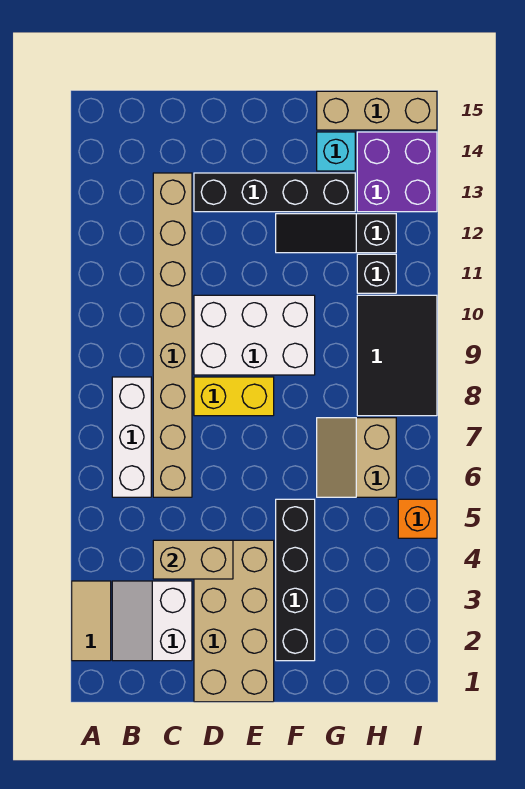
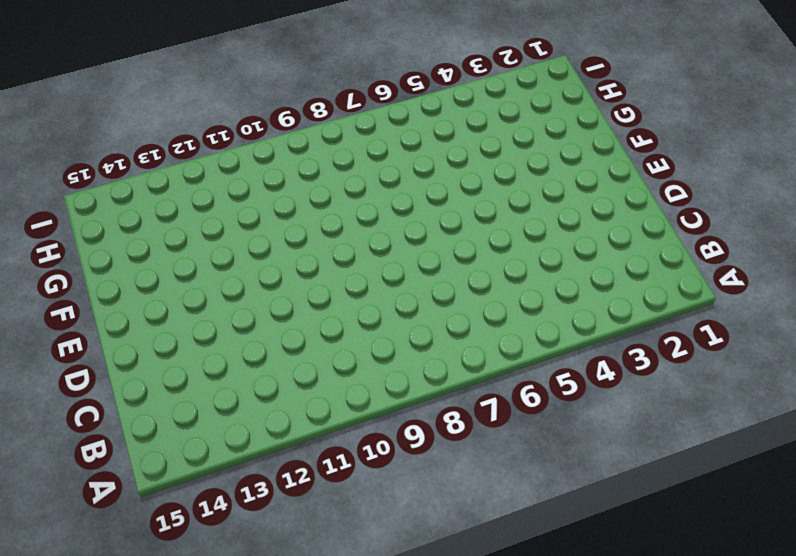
none -> tan tile A2:A3 level 1
none -> white slope B2:C3 level 1 top C
none -> white brick B6:B8 level 1

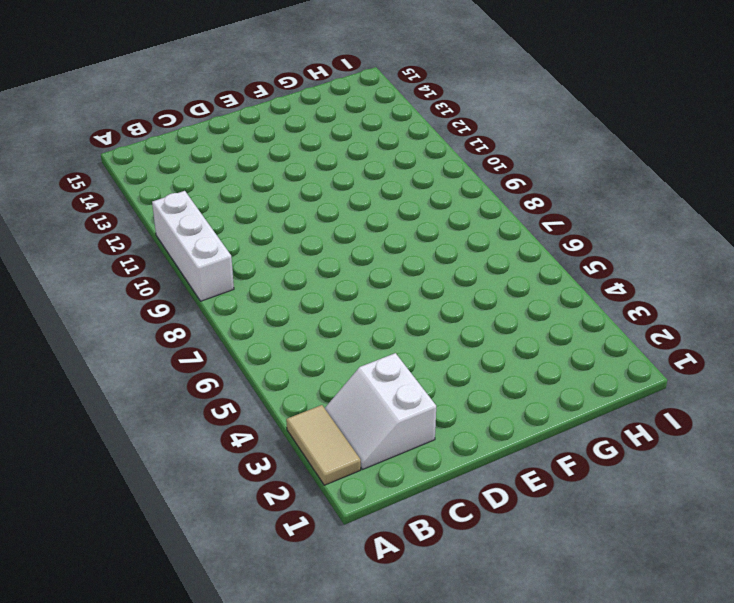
white brick A9:A11 level 1 -> white brick B6:B8 level 1
none -> tan brick C6:C13 level 1
none -> tan brick D1:E4 level 1
none -> yellow brick D8:E8 level 1

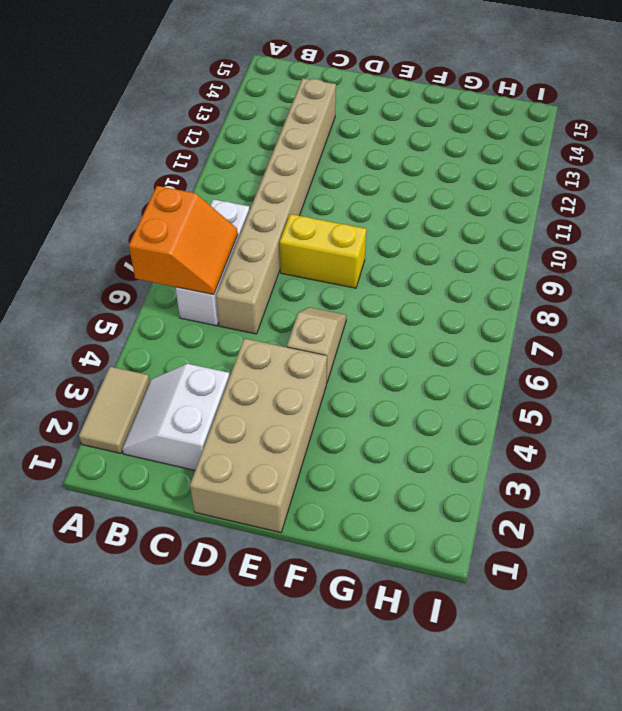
orange slope A6:B7 level 2 top A -> none
tan slope E5:E6 level 1 top 5 -> none
none -> white brick D9:F10 level 1
none -> black brick D13:G13 level 1
none -> black brick F2:F5 level 1

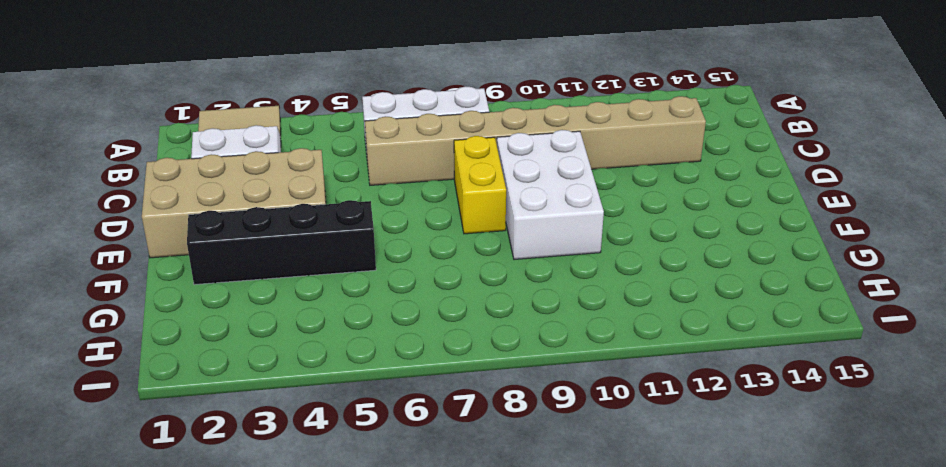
none -> black brick D13:G13 level 1
none -> black slope F12:H12 level 1 top H
none -> tan slope G6:H7 level 1 top H

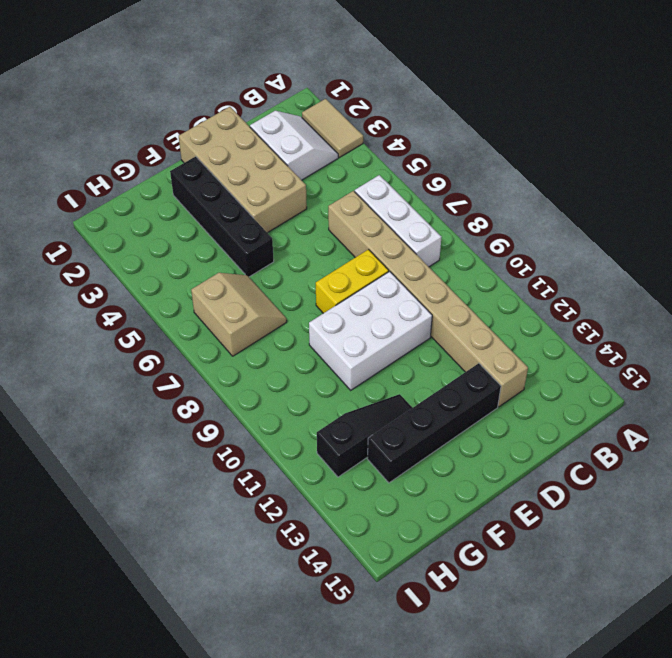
none -> cyan brick G14 level 1
none -> tan brick G15:I15 level 1
none -> black tile H8:I10 level 1

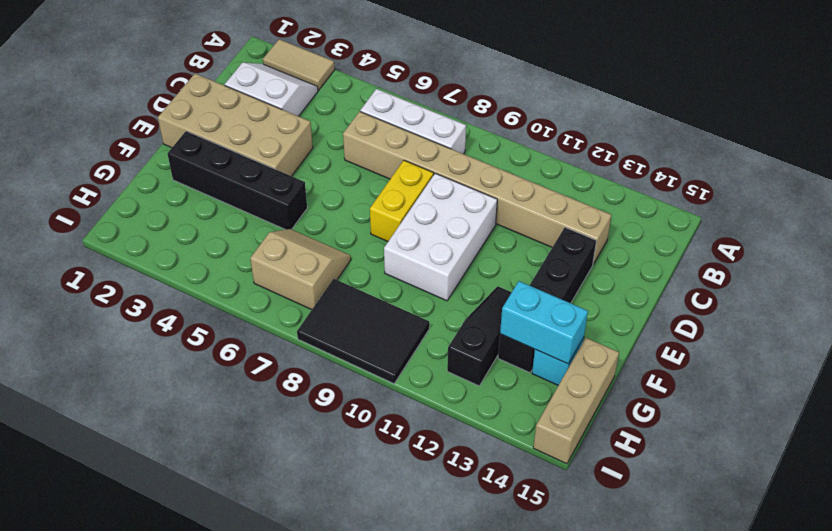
cyan brick G13:G14 level 2 -> none
none -> black brick H11 level 1
none -> purple brick H13:I14 level 1
none -> orange brick I5 level 1

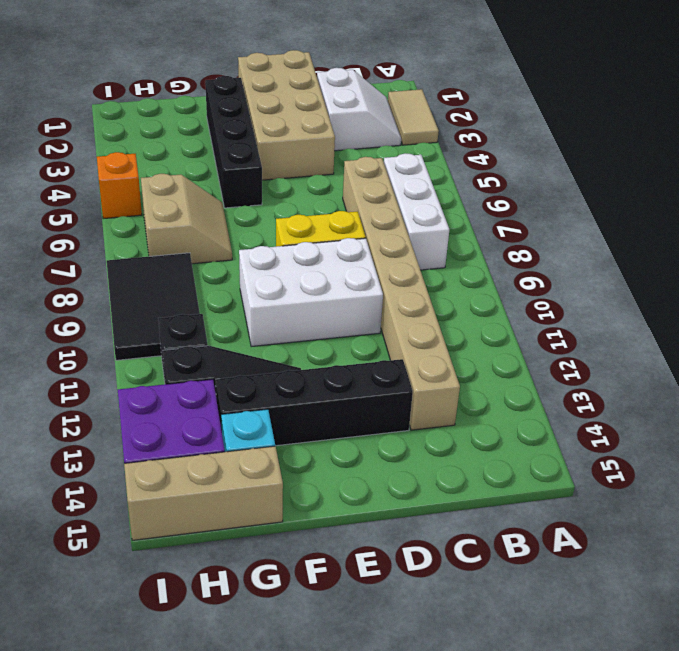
none -> tan brick C4:D4 level 2

